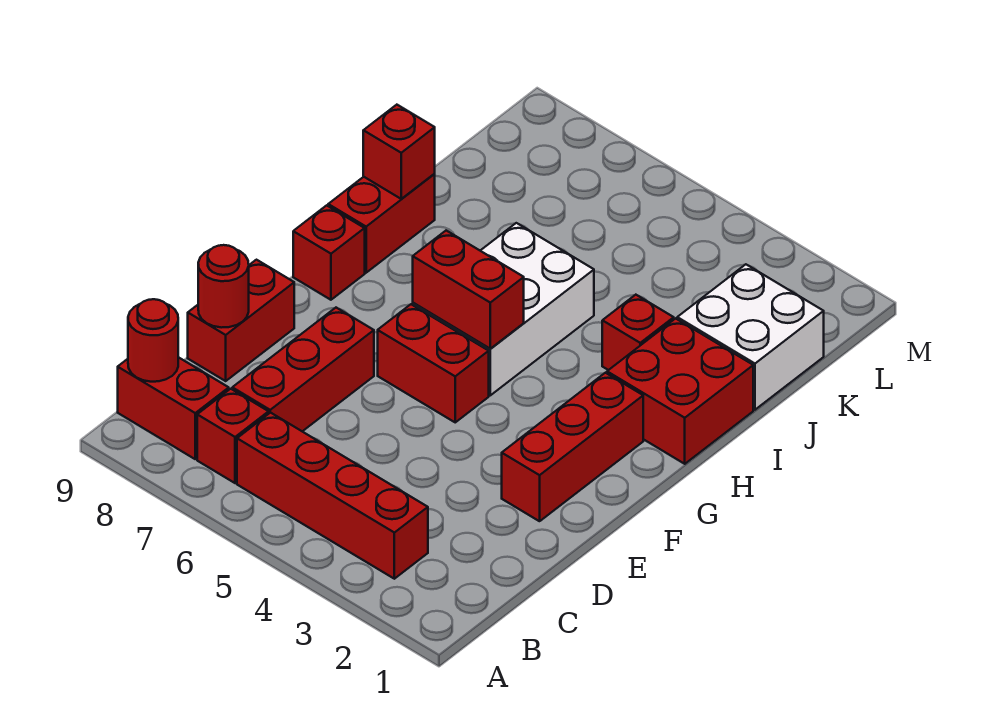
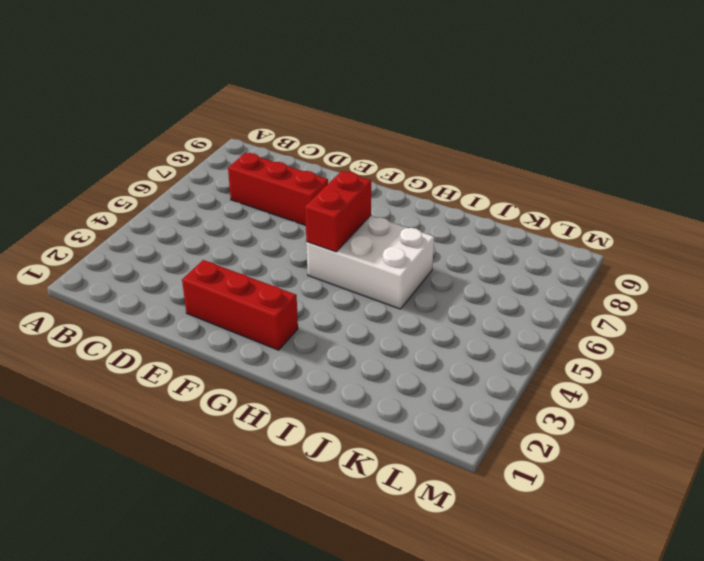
none -> red brick B3:B6 level 1
none -> red brick B7 level 1
none -> red brick B8:B9 level 1

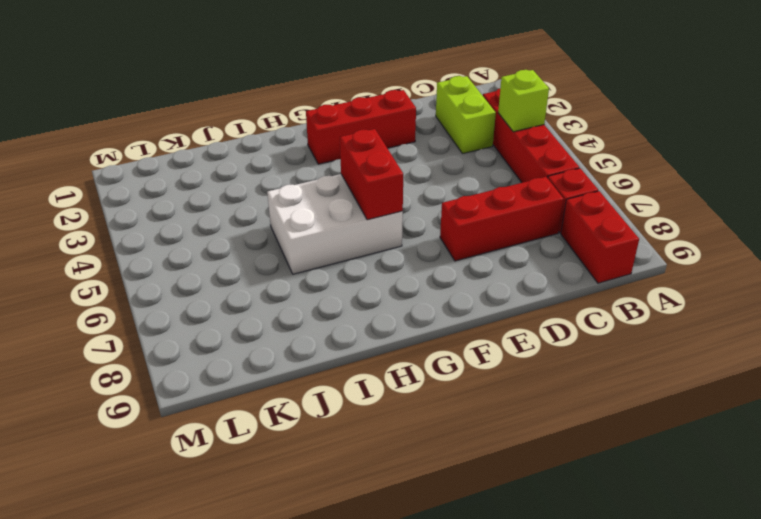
lime brick B4 level 2 -> none
lime brick C2:C3 level 1 -> none
none -> red brick D9:E9 level 1
none -> red brick F5:F6 level 1
none -> red brick G9 level 1

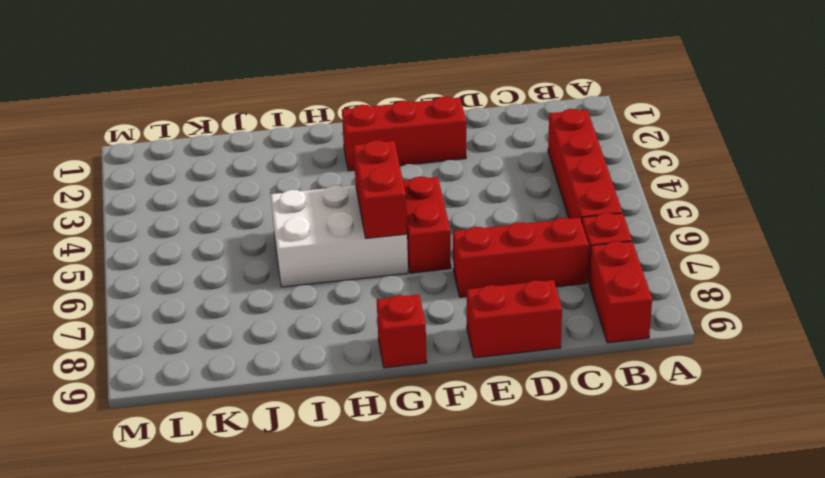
none -> red brick H1:I2 level 1
none -> red brick H9:I9 level 1
none -> red brick I3 level 1

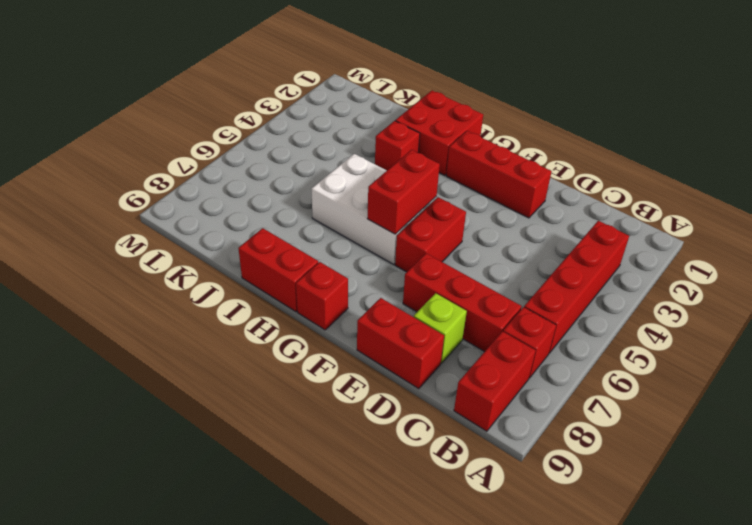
lime brick D8 level 1 -> none
none -> white brick J1:K2 level 1
none -> red round brick B9 level 2
none -> red round brick D9 level 2

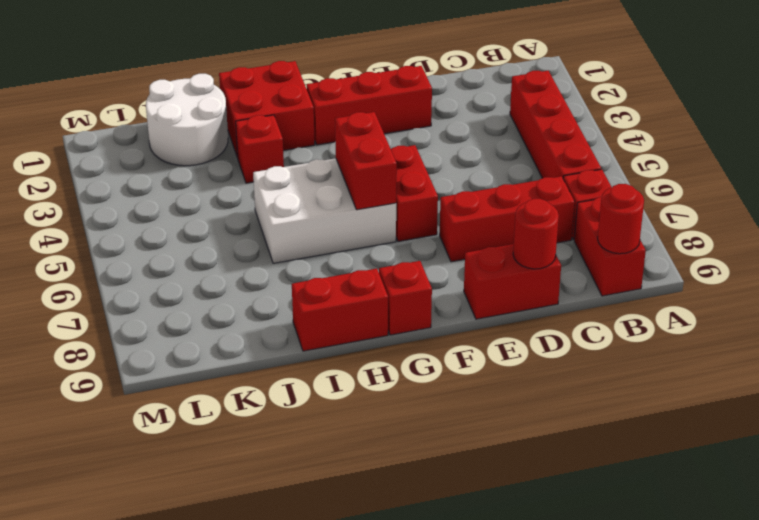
white round brick J1:K2 level 1 -> white brick J1:K2 level 1
none -> red brick I9 level 2

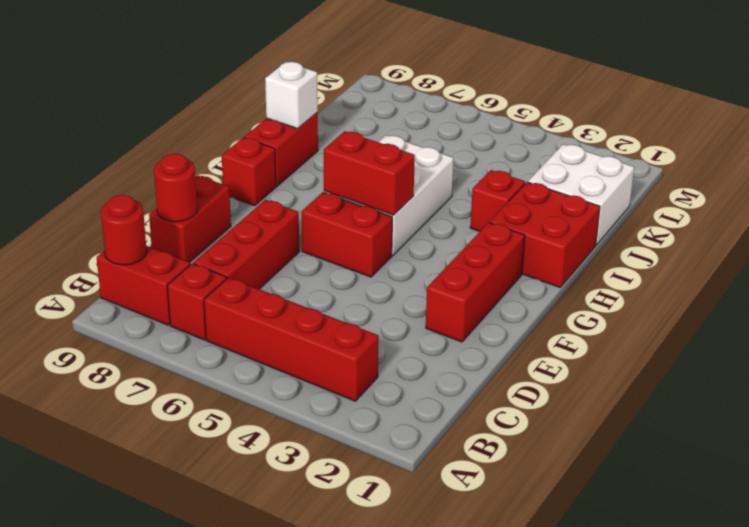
white brick I9 level 2 -> red brick I9 level 2

